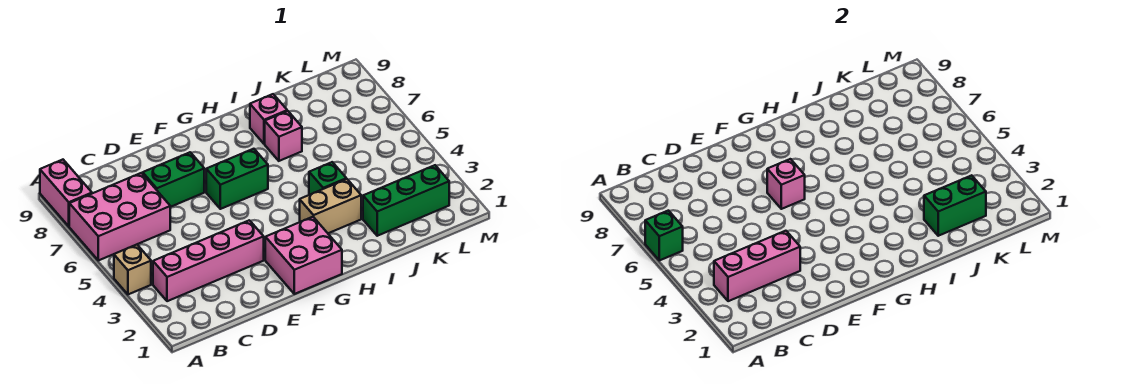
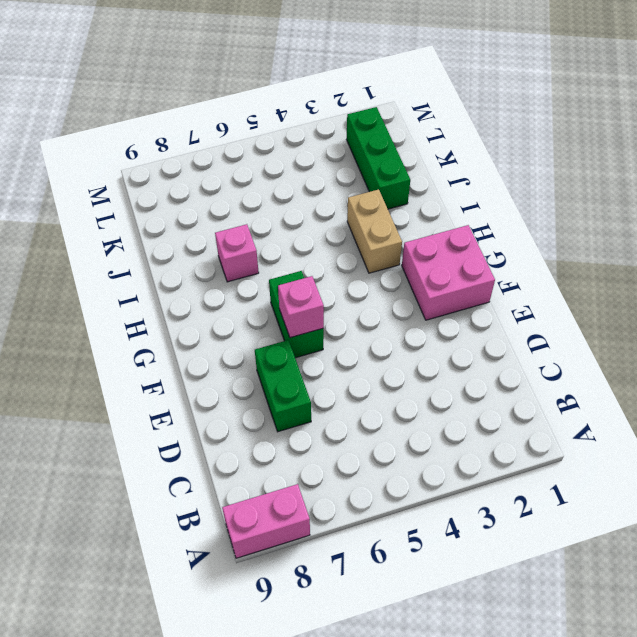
none -> tan brick A4 level 1
none -> pink brick A6:C7 level 1
none -> pink brick B3:E3 level 1

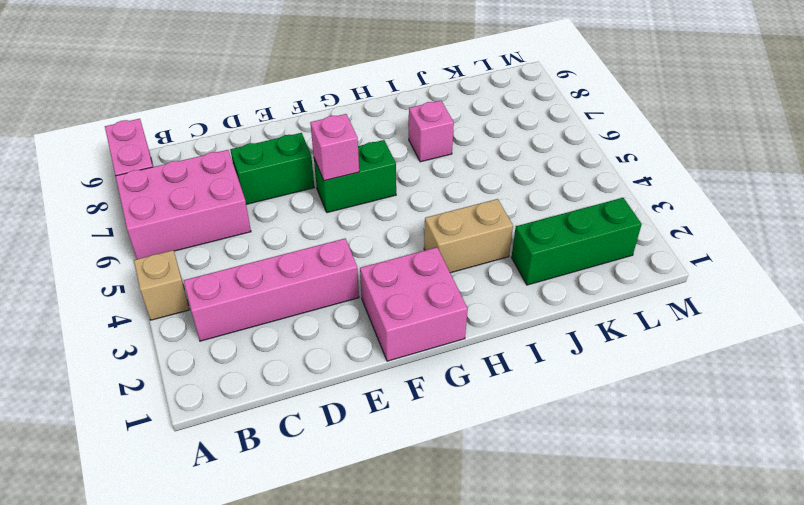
none -> green brick I4 level 1
none -> pink brick I8 level 1
none -> green brick A6 level 2

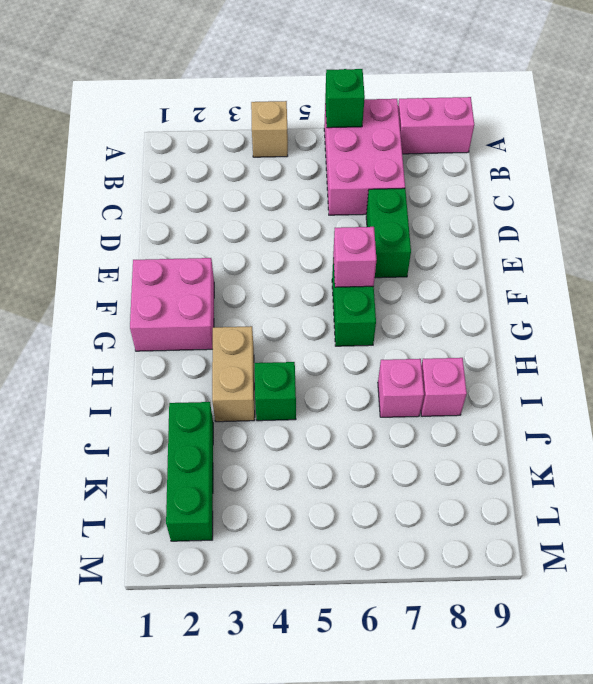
none -> pink brick B3:E3 level 1
none -> pink brick B3:D3 level 2
none -> green brick J2:K2 level 2

